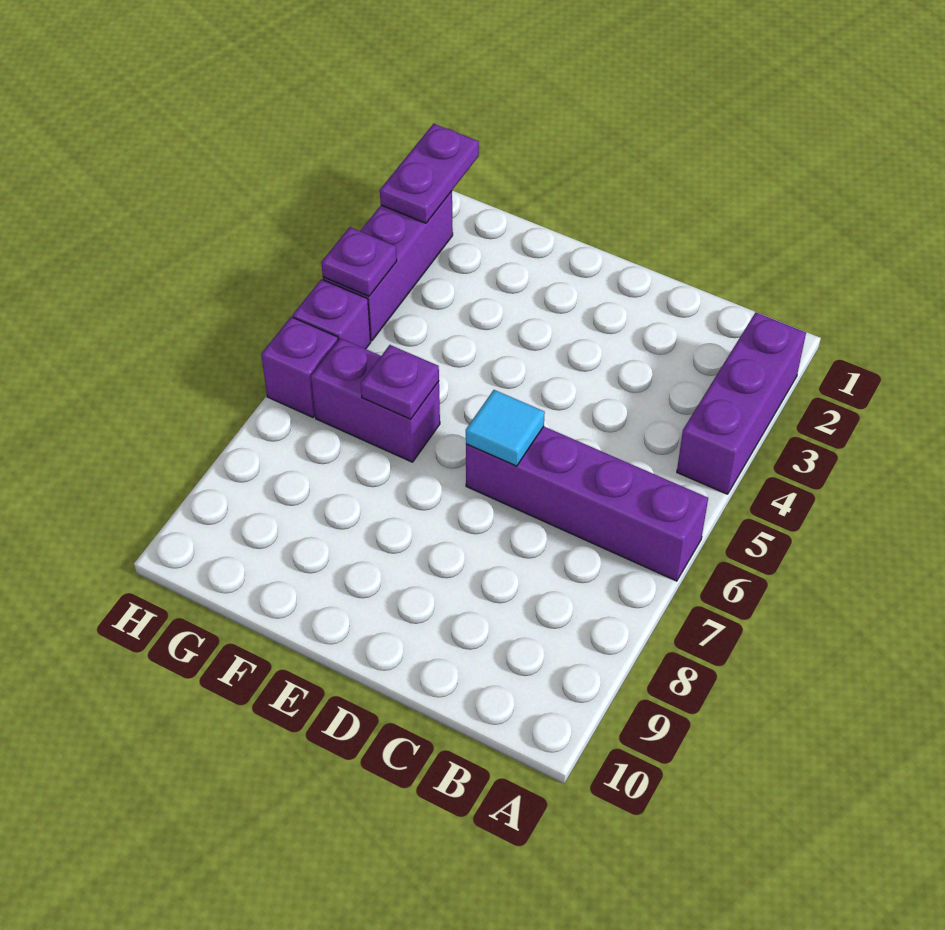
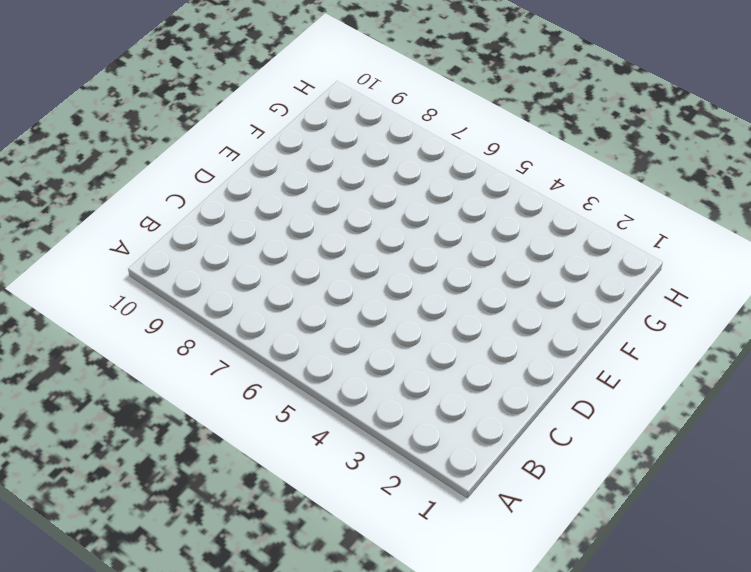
none -> purple brick A2:A4 level 1
none -> purple brick A6:D6 level 1

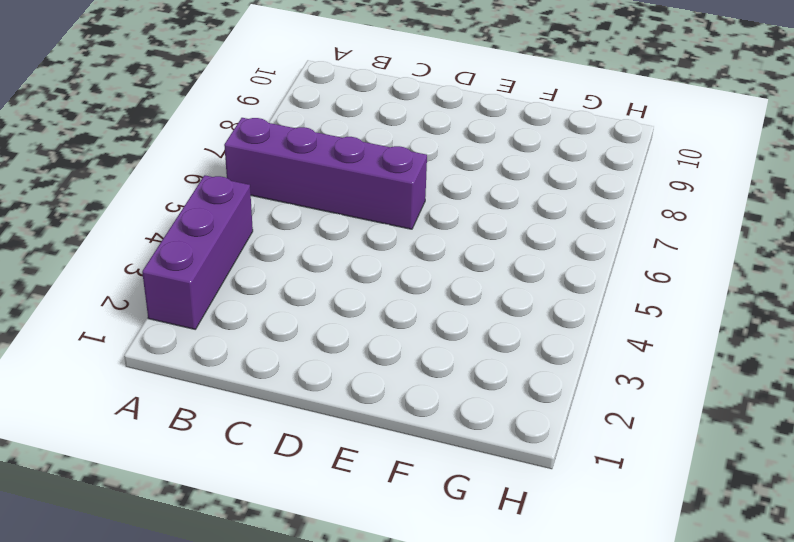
none -> purple brick F6:G6 level 1
none -> purple brick H2:H4 level 1

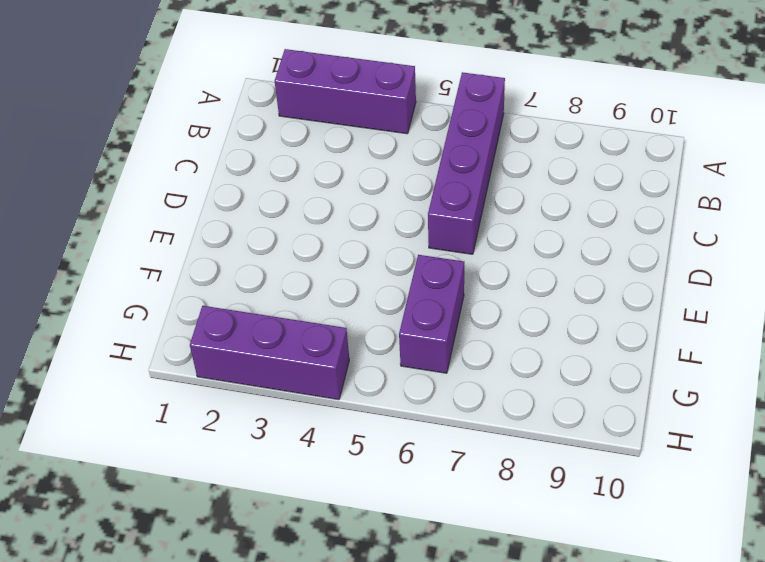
none -> purple brick H5 level 1
none -> purple brick H6 level 1

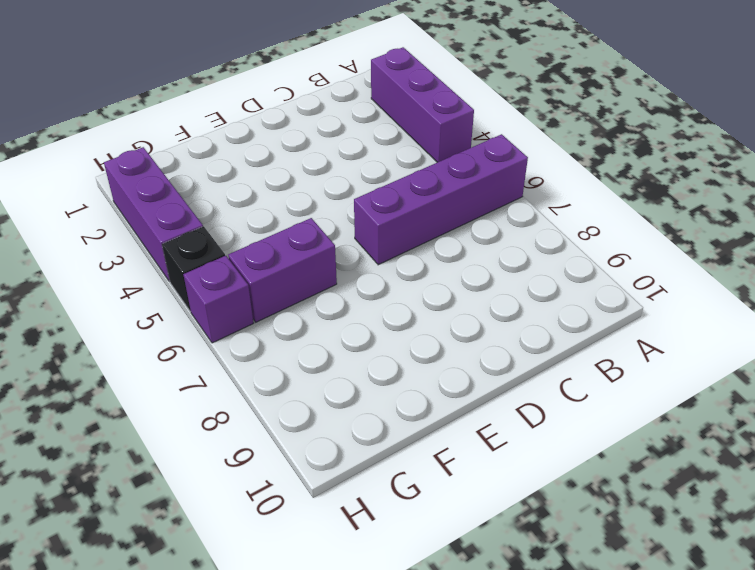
black brick H5 level 1 -> purple brick H5 level 1
none -> cyan tile D6 level 2
none -> purple plate F6 level 2

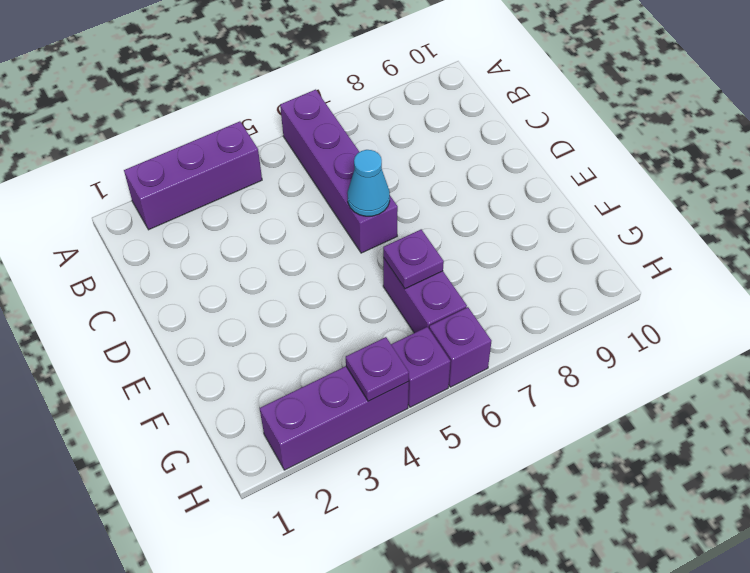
cyan cone D6 level 2 -> cyan tile D6 level 2
none -> purple plate H1:H2 level 2

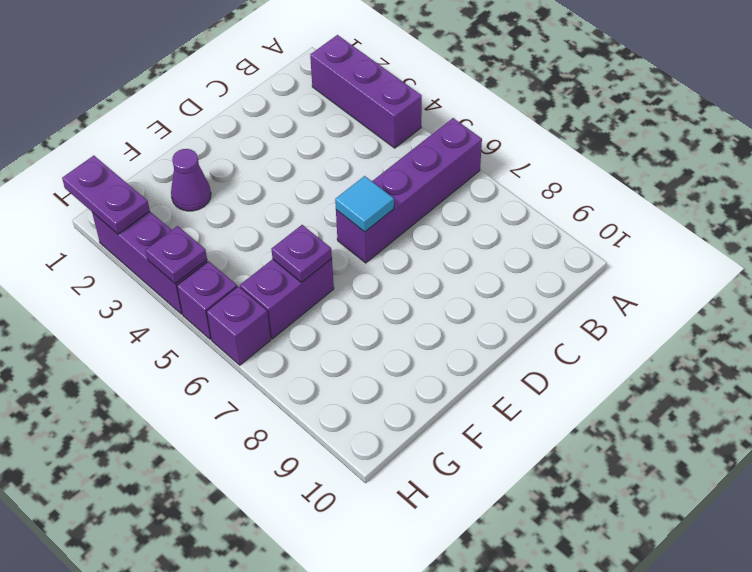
purple cone F2 level 1 -> none

